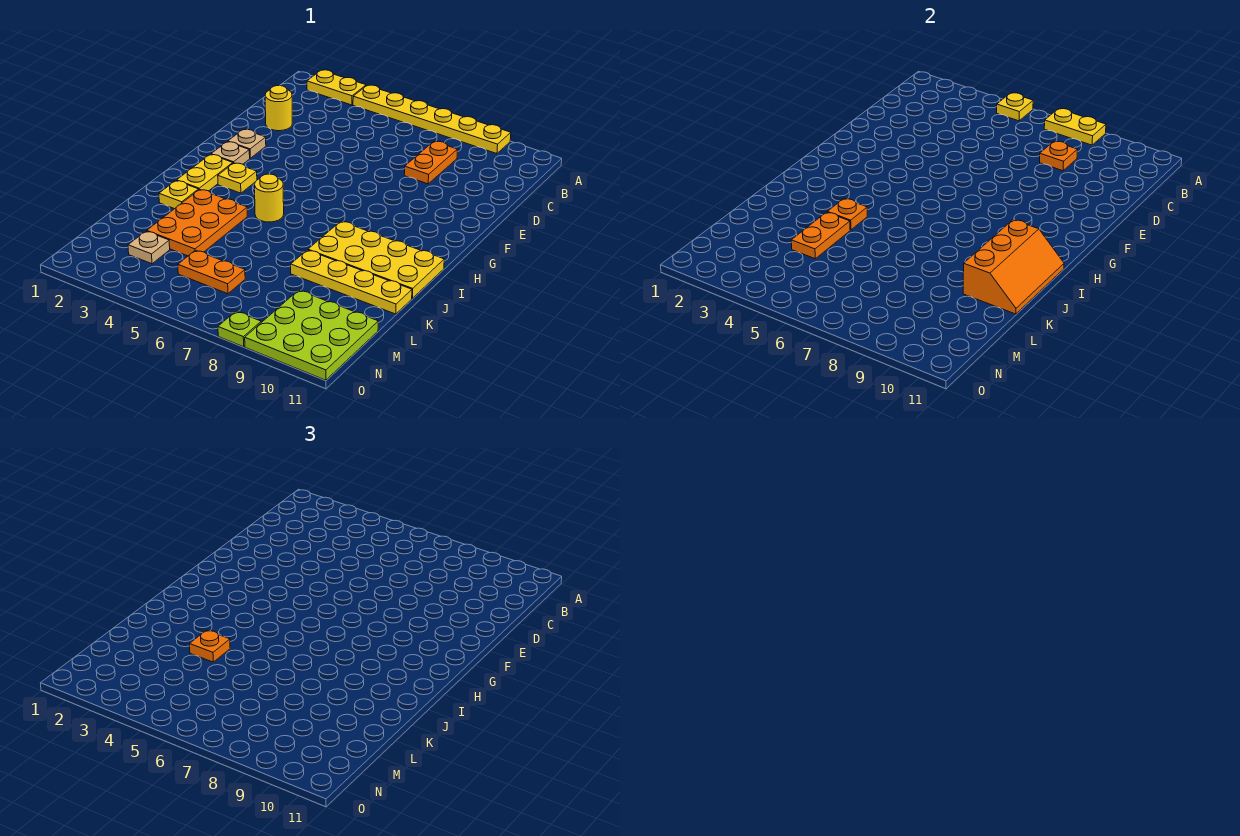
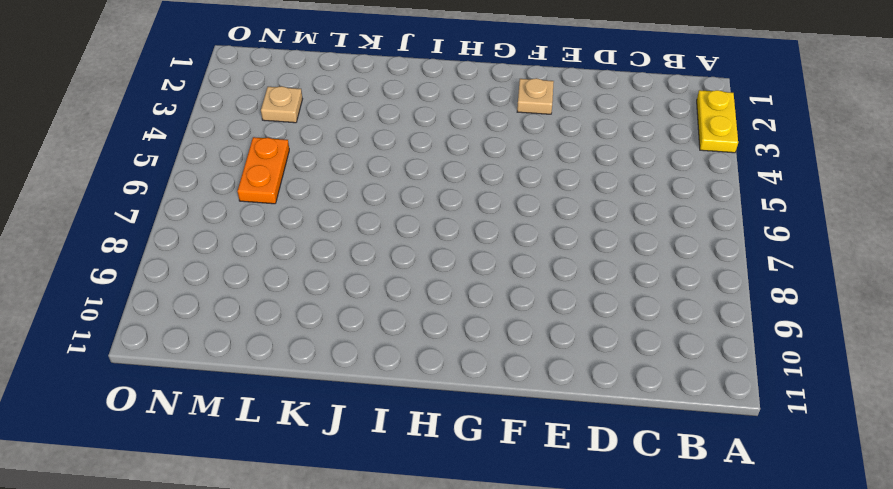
none -> yellow plate A4:A9 level 1
none -> orange plate C8:D8 level 1
none -> yellow round brick D2 level 1

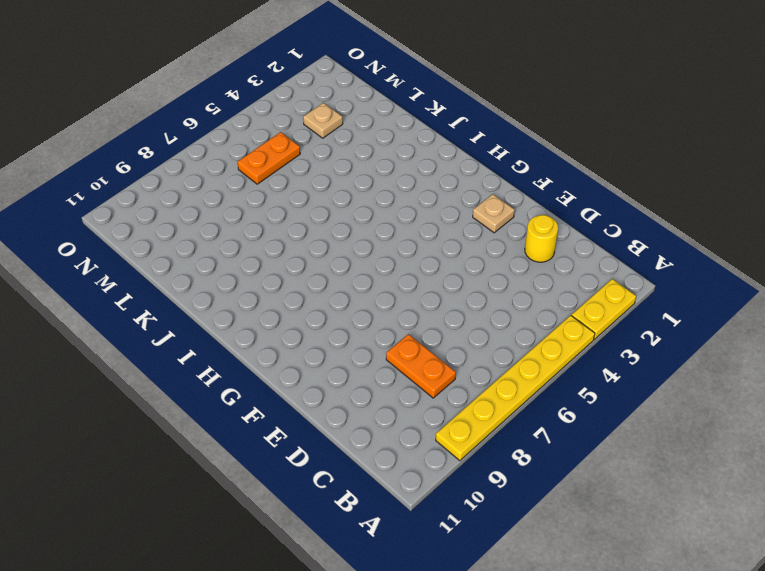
none -> tan plate G2 level 1
none -> yellow plate H2:I2 level 1
none -> yellow plate H3 level 1

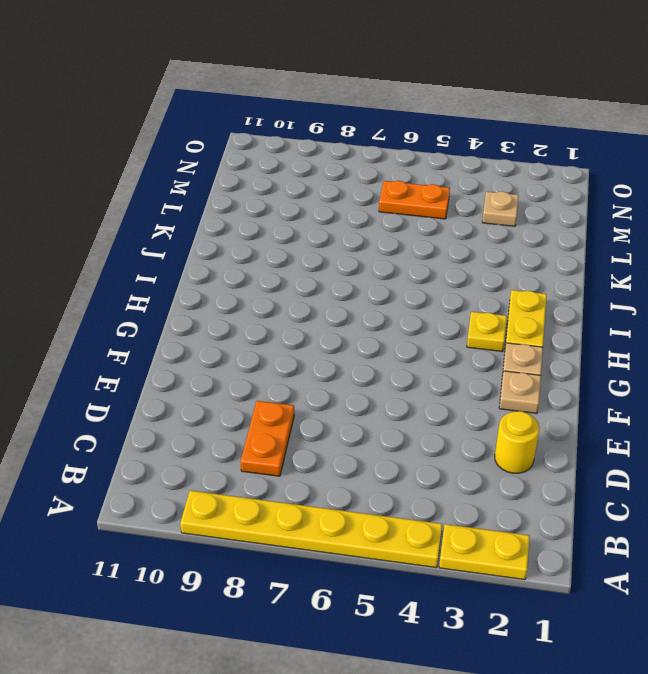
none -> yellow round brick I5 level 1
none -> yellow plate I8:J11 level 1
none -> yellow plate J2 level 1

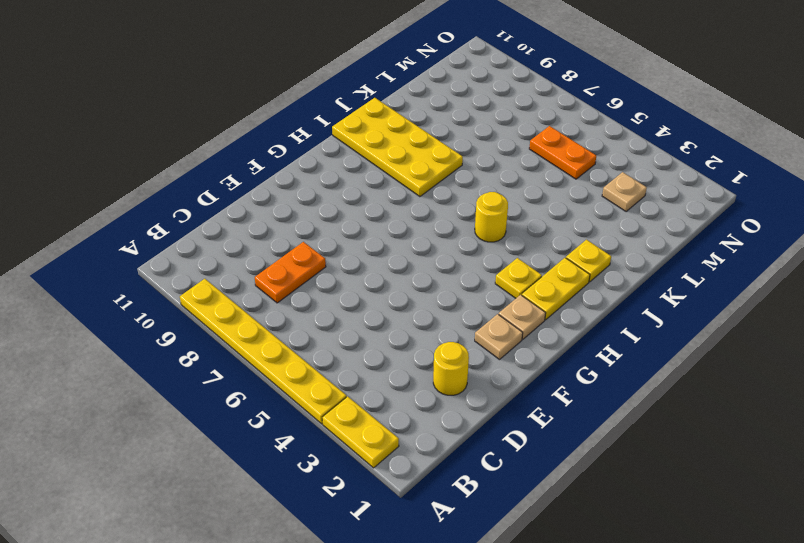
none -> orange plate J3:L4 level 1
none -> yellow plate K8:K11 level 1
none -> lime plate M9:O11 level 1

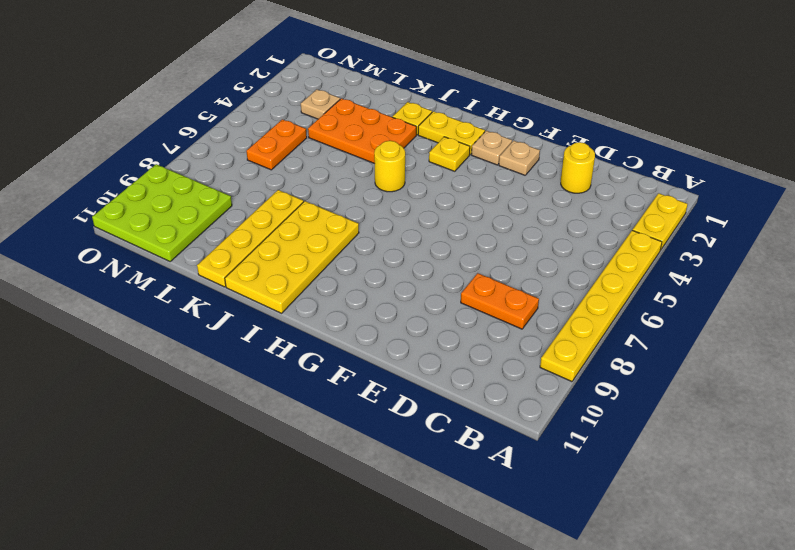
none -> lime plate O8 level 1
none -> yellow plate A5 level 2
none -> yellow plate A7:A8 level 2

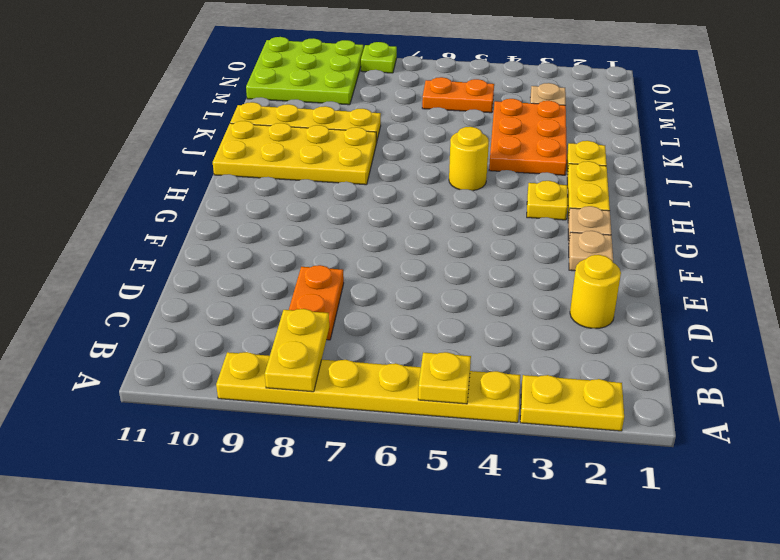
yellow plate A8:B8 level 2 -> yellow plate A7:A8 level 2
none -> orange plate C8 level 2
none -> orange slope I10:K11 level 2 top 10
none -> orange plate J4 level 2

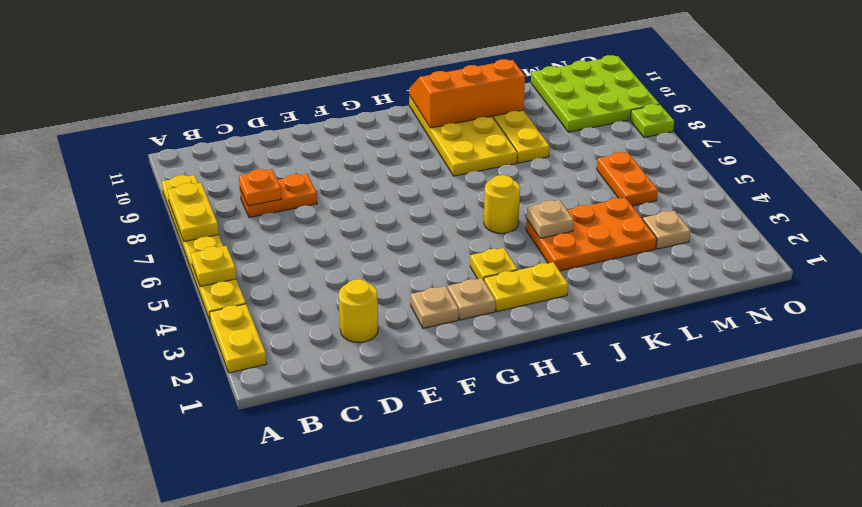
tan plate J4 level 2 -> orange plate J4 level 2
none -> yellow plate J2 level 1
none -> orange plate K4:L4 level 2
none -> orange plate K4 level 3

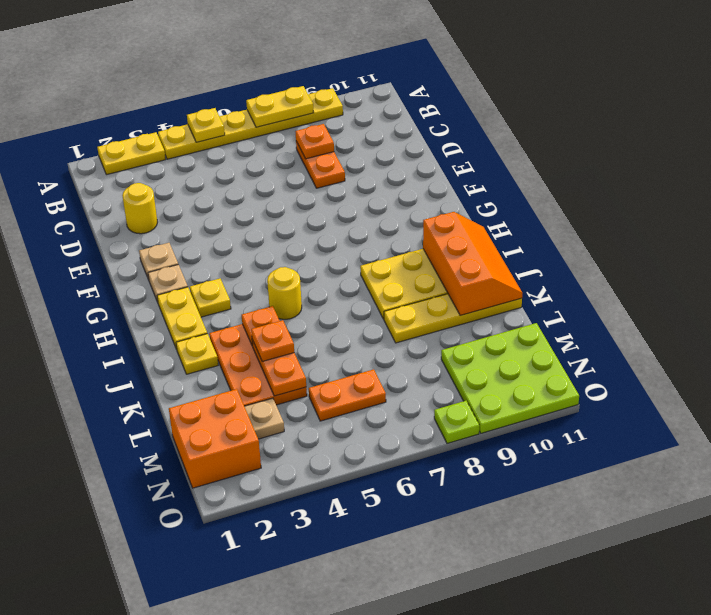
orange brick M1:N2 level 1 -> none

